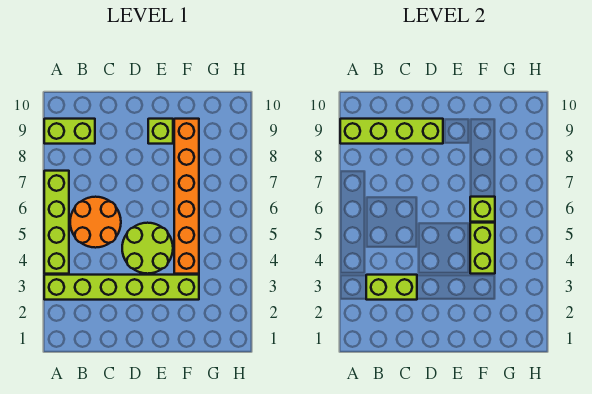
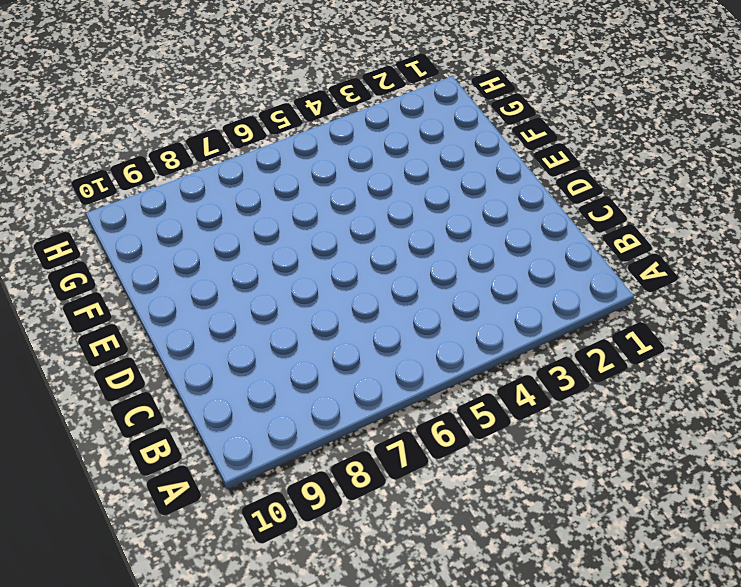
none -> lime brick A3:F3 level 1
none -> lime brick A4:A7 level 1

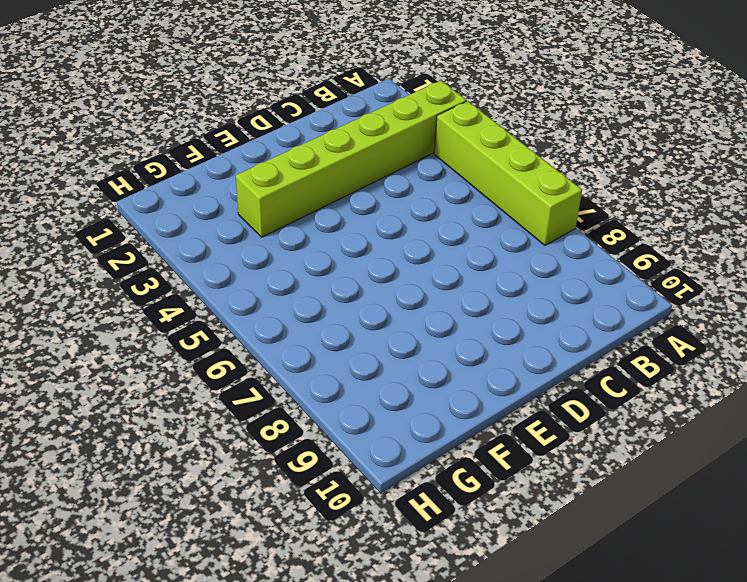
none -> lime brick A9:B9 level 1
none -> orange round brick B5:C6 level 1

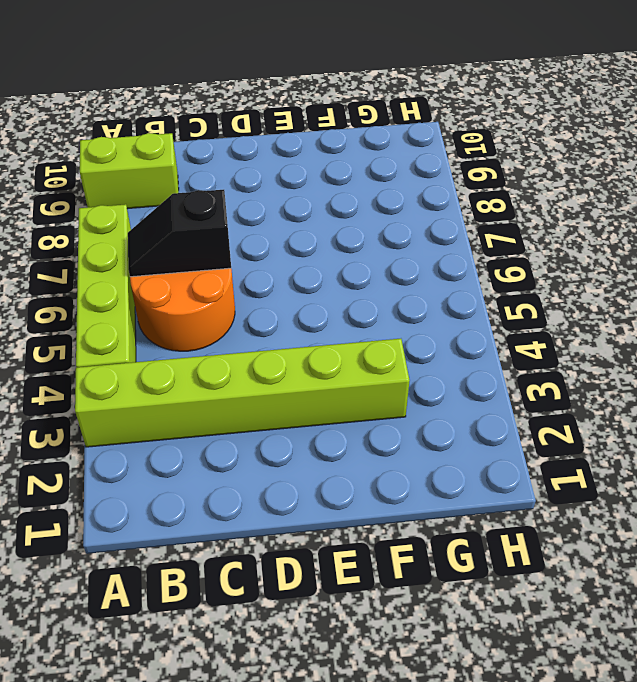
black slope B6:C6 level 2 top C -> none
none -> lime round brick D4:E5 level 1
none -> lime brick E9 level 1

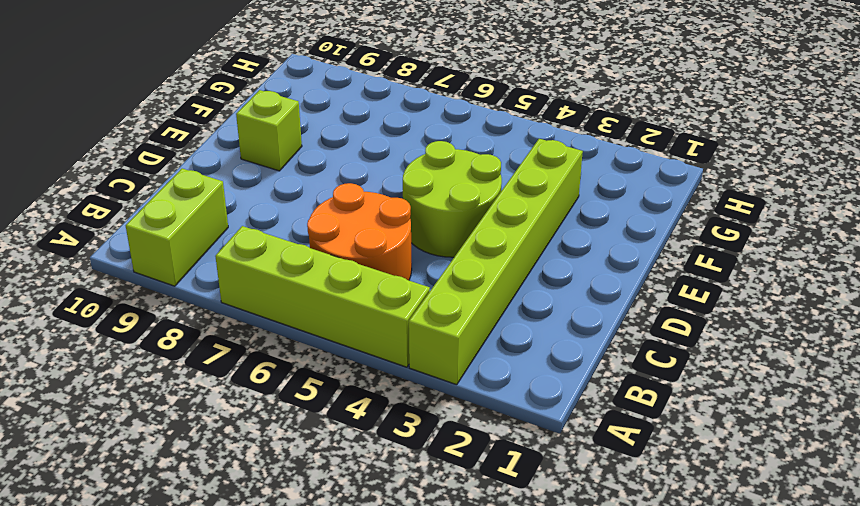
none -> orange brick F4:F9 level 1
none -> lime brick A9:D9 level 2

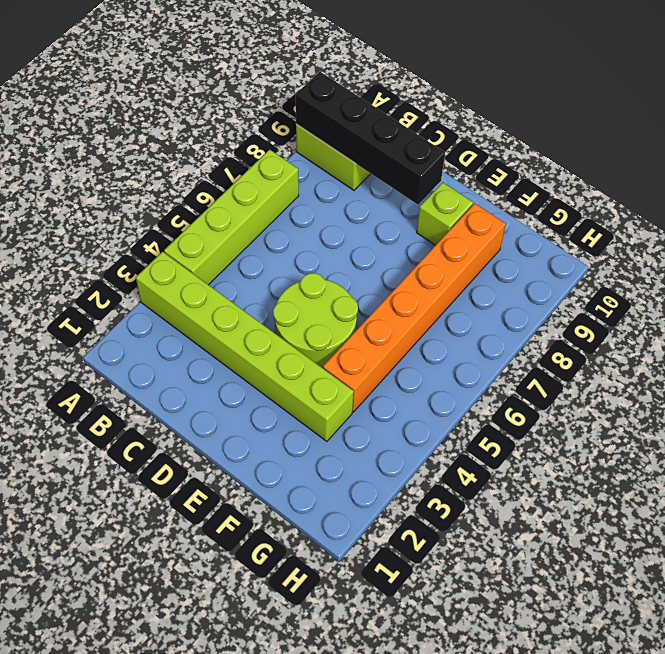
black brick A9:D9 level 2 -> lime brick A9:D9 level 2
none -> orange round brick B5:C6 level 1
none -> lime brick B3:C3 level 2

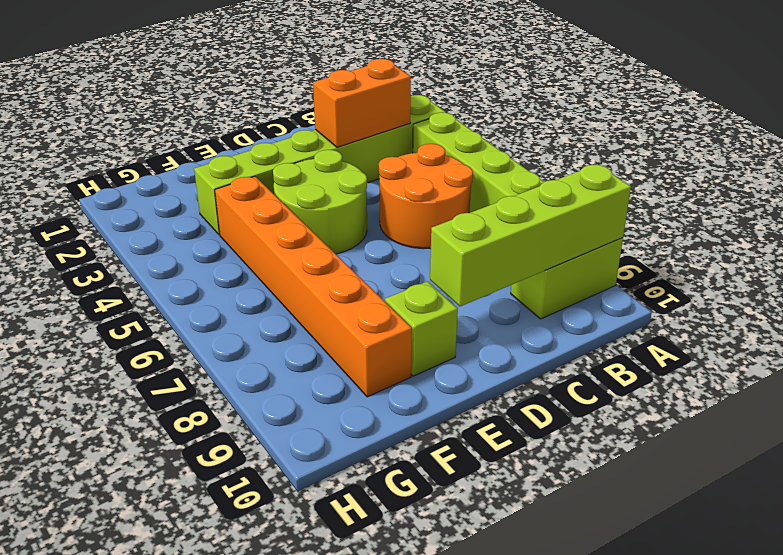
orange brick B3:C3 level 2 -> lime brick B3:C3 level 2
none -> lime brick F4:F5 level 2
none -> lime brick F6 level 2

